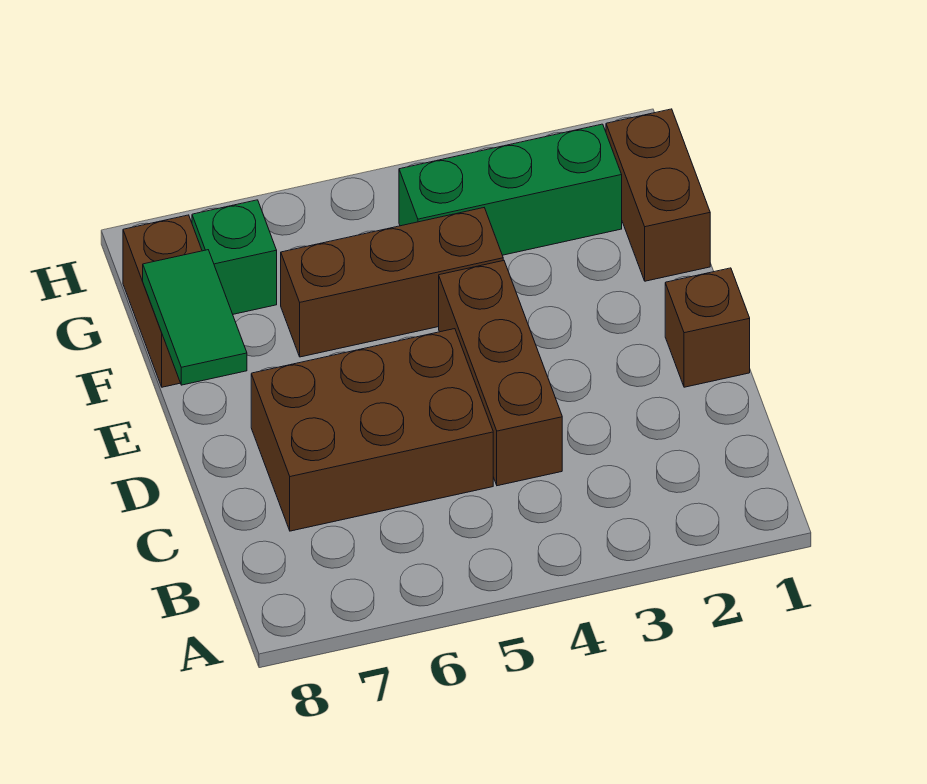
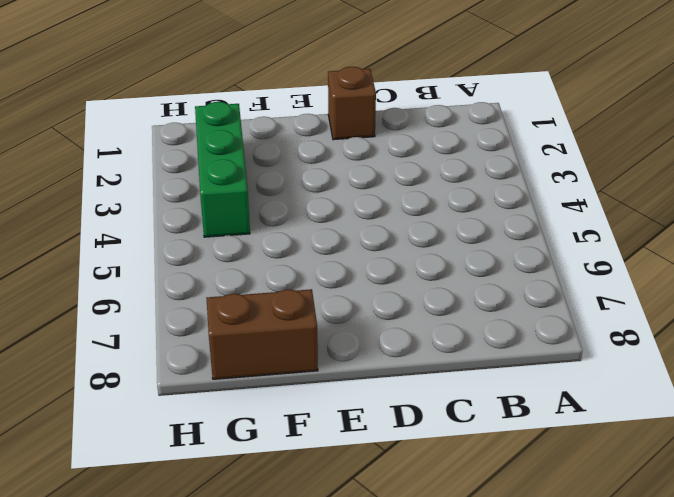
none -> brown brick C4:E4 level 1
none -> brown brick C5:D7 level 1

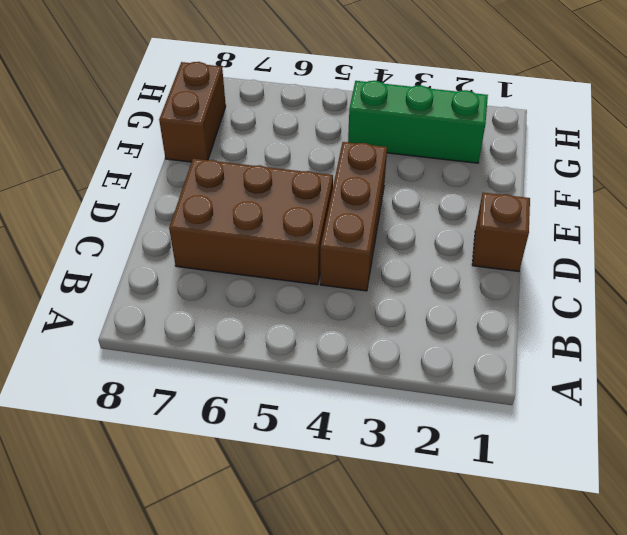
none -> brown brick F1:G1 level 1
none -> brown brick F4:F6 level 1

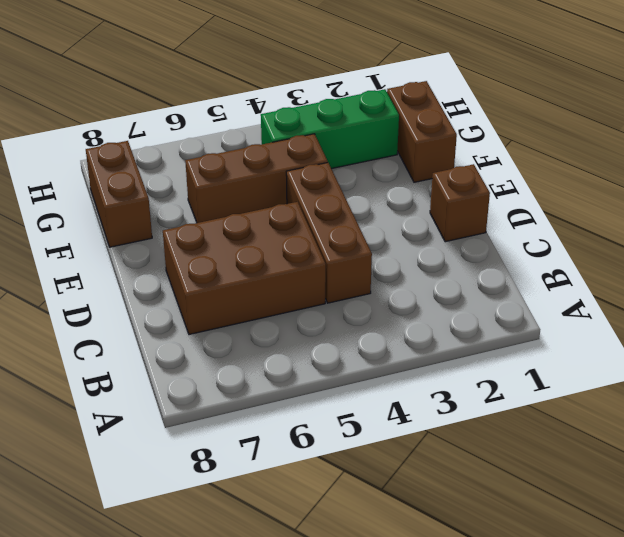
none -> green brick G7 level 1
none -> green tile E8:F8 level 2

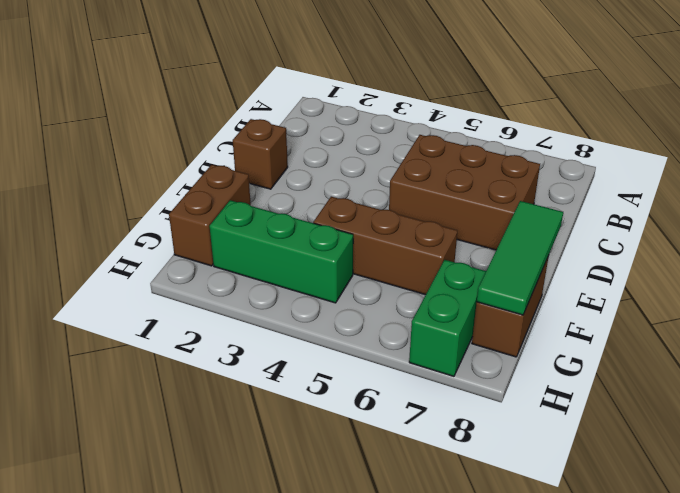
green tile E8:G8 level 2 -> green tile E8:F8 level 2
green brick G7:H7 level 1 -> green brick G7 level 1
none -> brown brick C4:E4 level 1

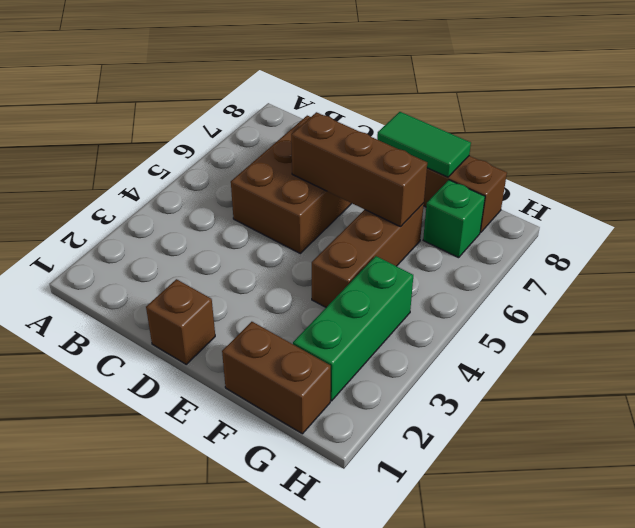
brown brick D6:F6 level 2 -> brown brick C4:E4 level 1

